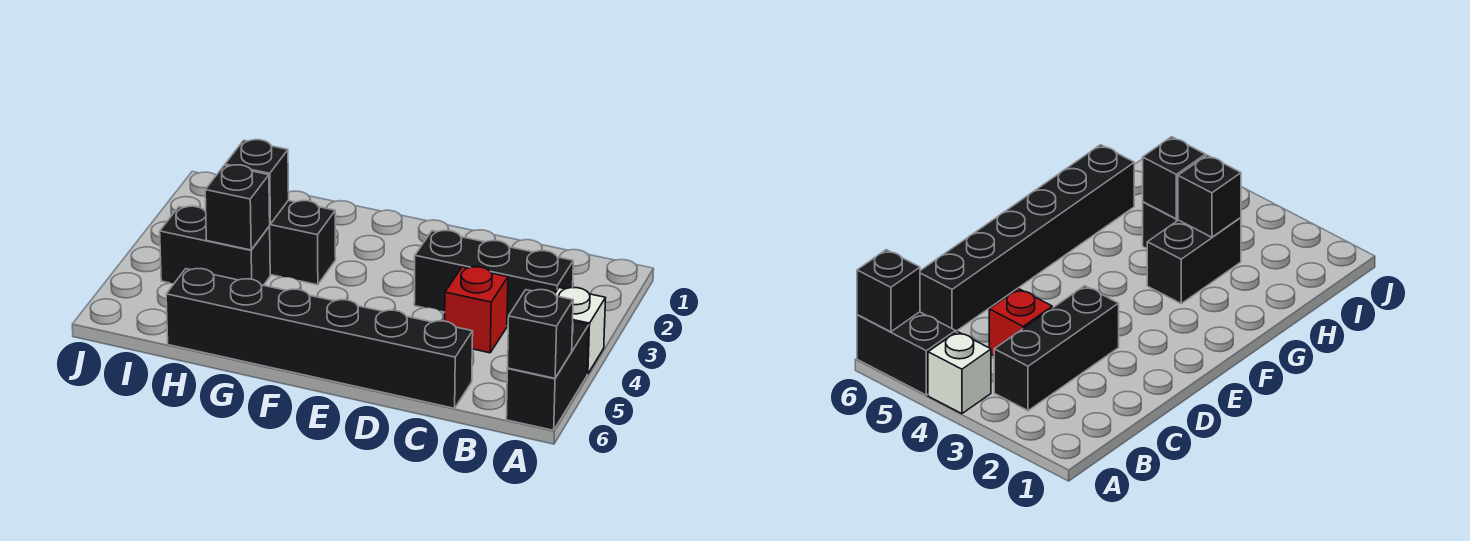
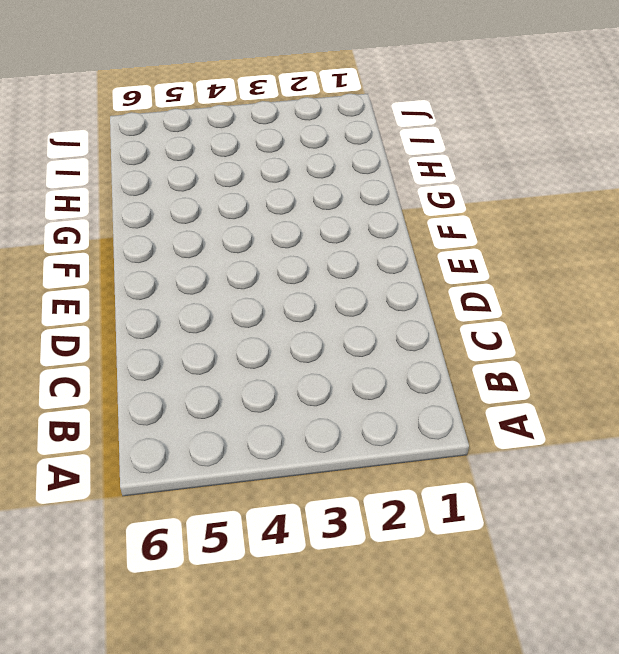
none -> white brick A4 level 1
none -> black brick A5:A6 level 1

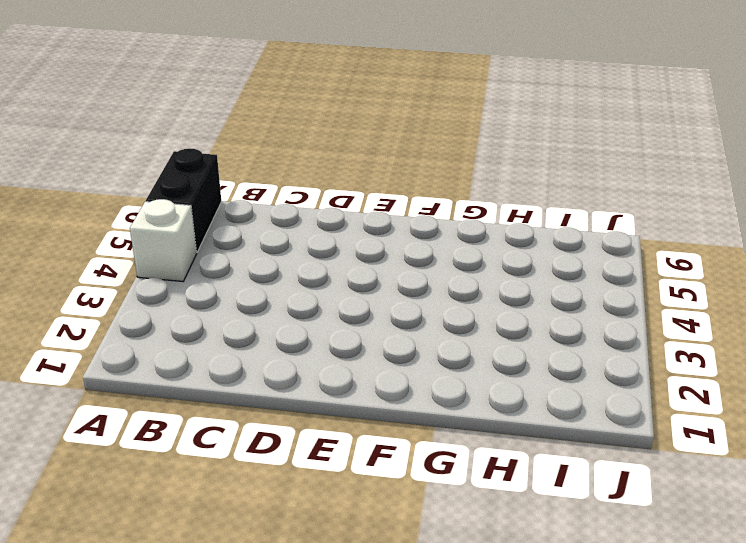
none -> black brick B3:D3 level 1
none -> red brick C4 level 1

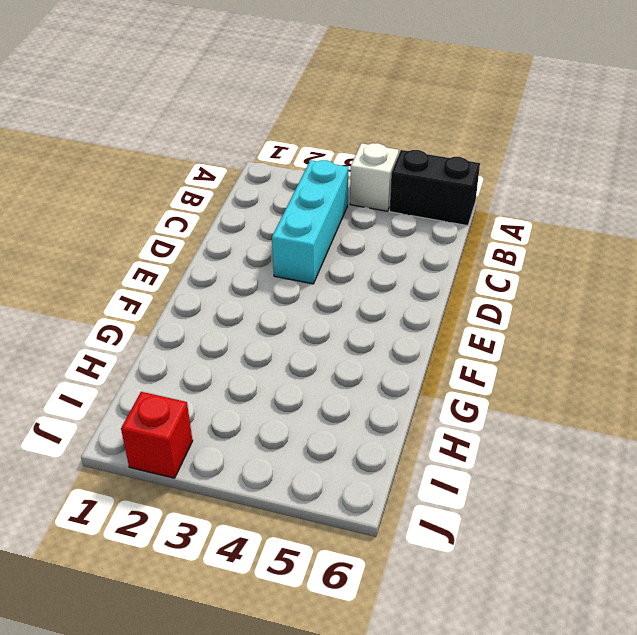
cyan brick B3:D3 level 1 -> black brick B3:D3 level 1
red brick J2 level 1 -> red brick C4 level 1
none -> black brick C6:H6 level 1
none -> black brick G3:H3 level 1

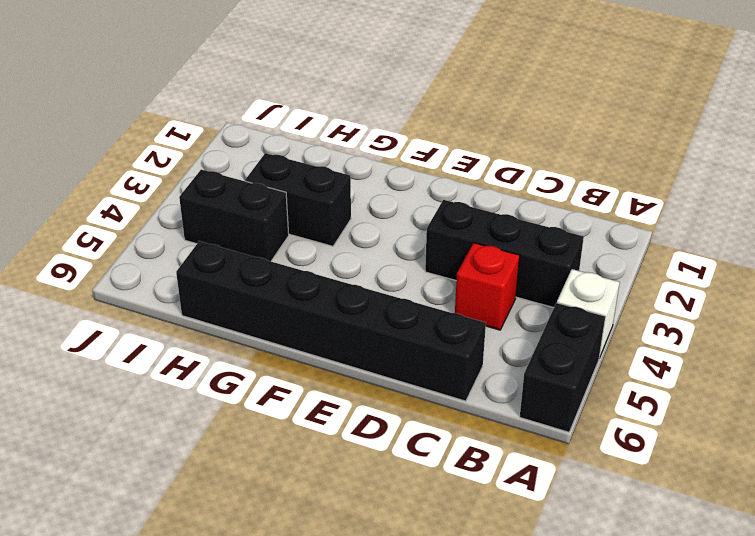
none -> black brick A6 level 2
none -> black brick H3 level 2

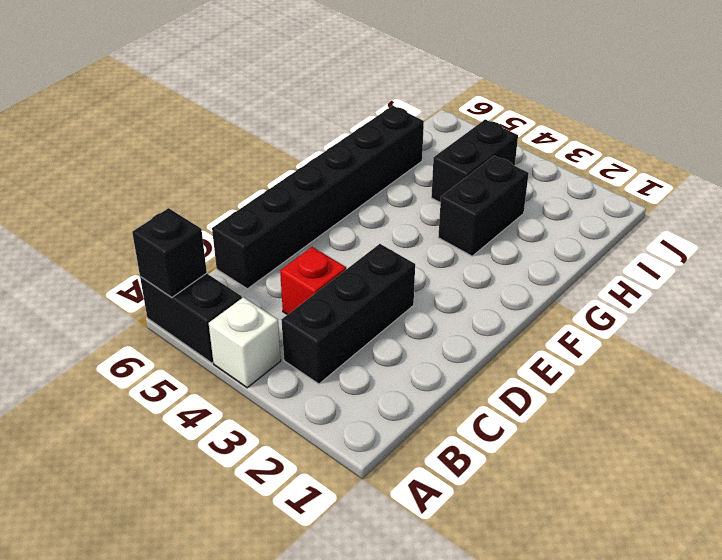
none -> black brick H3 level 2
none -> black brick H4 level 2

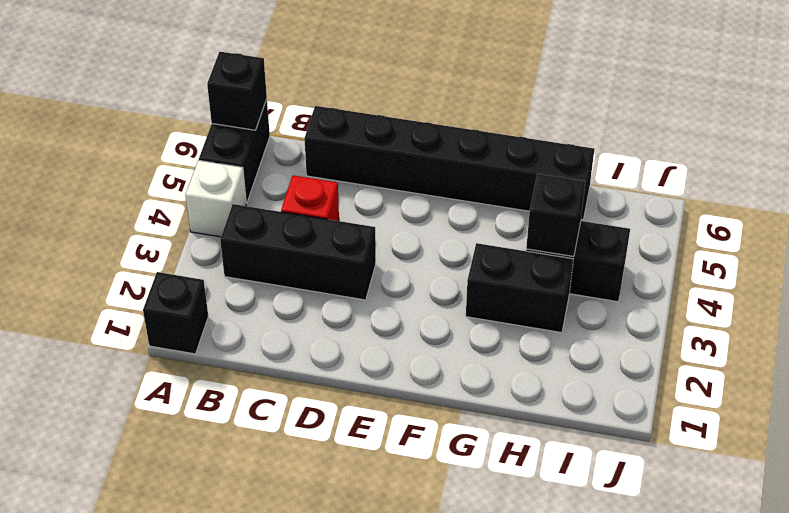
black brick A1 level 1 -> black brick H3 level 2

